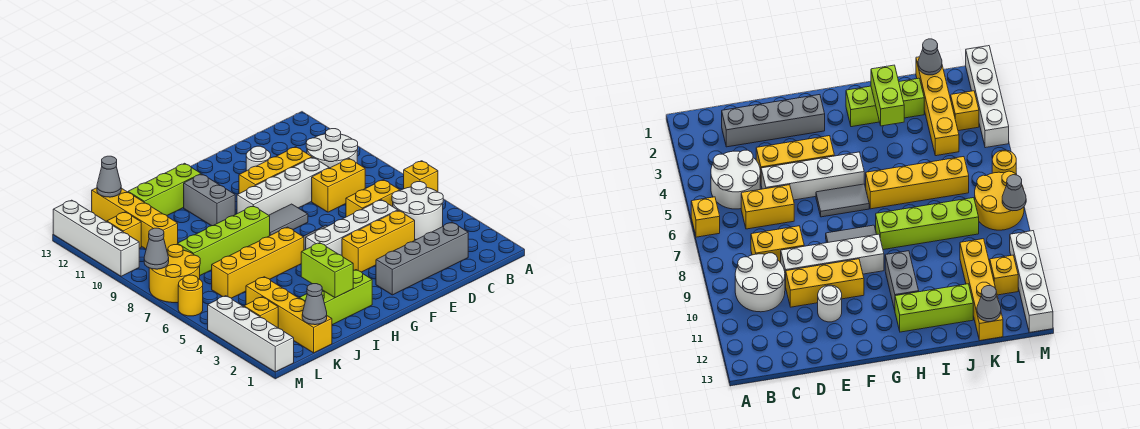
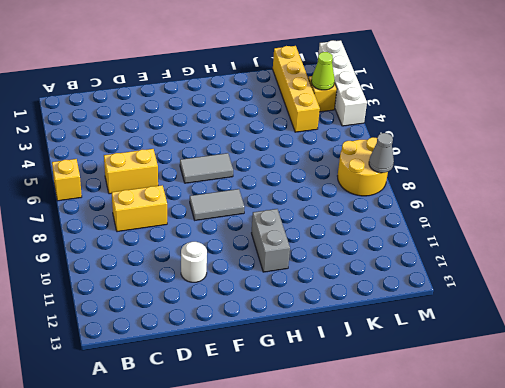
lime cone L3 level 2 -> none
none -> white round brick B4:C5 level 1
none -> white round brick B9:C10 level 1
none -> grey brick C2:F2 level 1
none -> yellow brick D4:F4 level 1

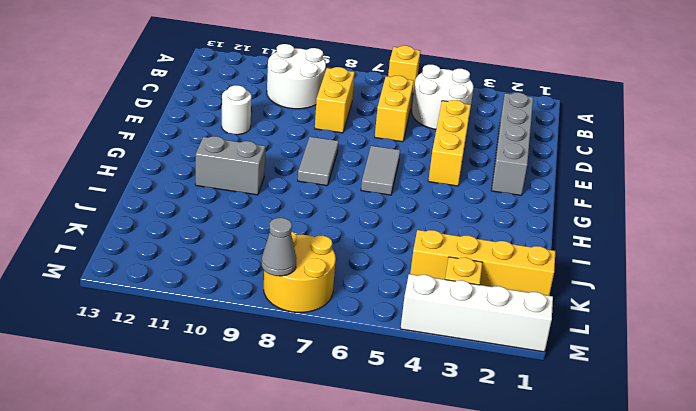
none -> white brick D5:G5 level 1
none -> white brick D9:G9 level 1
none -> yellow brick D10:F10 level 1
none -> lime brick H2:J2 level 1

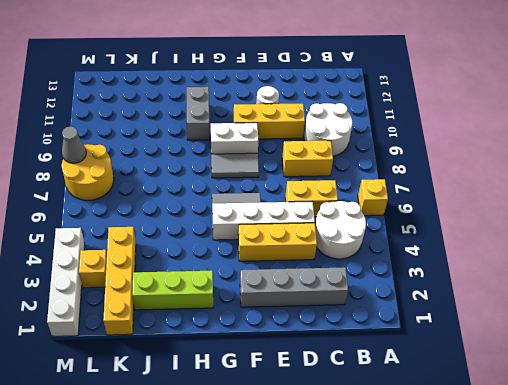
white brick F9:G9 level 1 -> white brick D9:G9 level 1
none -> yellow brick H6:K6 level 1
none -> lime brick H8:K8 level 1
none -> lime brick H12:J12 level 1
none -> yellow brick K10:K13 level 1

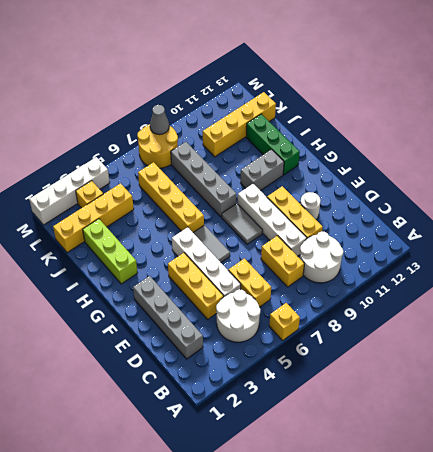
grey brick H8:K8 level 1 -> lime brick H8:K8 level 1
green brick H12:J12 level 1 -> lime brick H12:J12 level 1
none -> yellow brick L11 level 1
none -> yellow round brick M6 level 1
none -> white brick M10:M13 level 1
none -> lime brick I2:I3 level 2

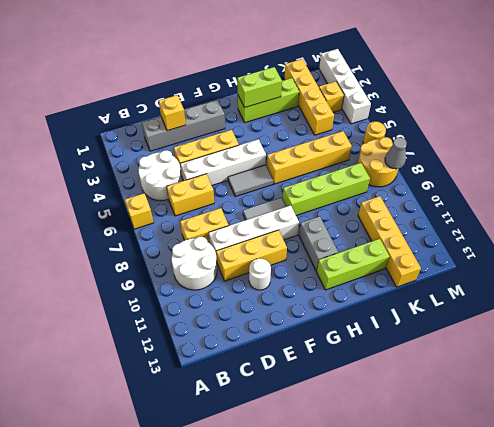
yellow brick D2 level 2 -> yellow brick L11 level 1
lime brick H2:I2 level 2 -> lime brick I2:I3 level 2
none -> white brick M10:M13 level 1
none -> grey cone K1 level 2
none -> grey cone K13 level 2

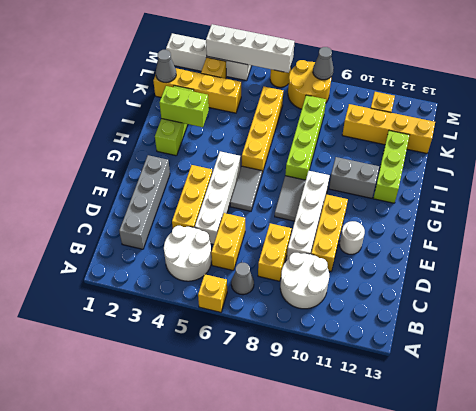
grey cone B7 level 1 -> grey cone K13 level 2
white brick M3:M6 level 2 -> white brick M10:M13 level 1

